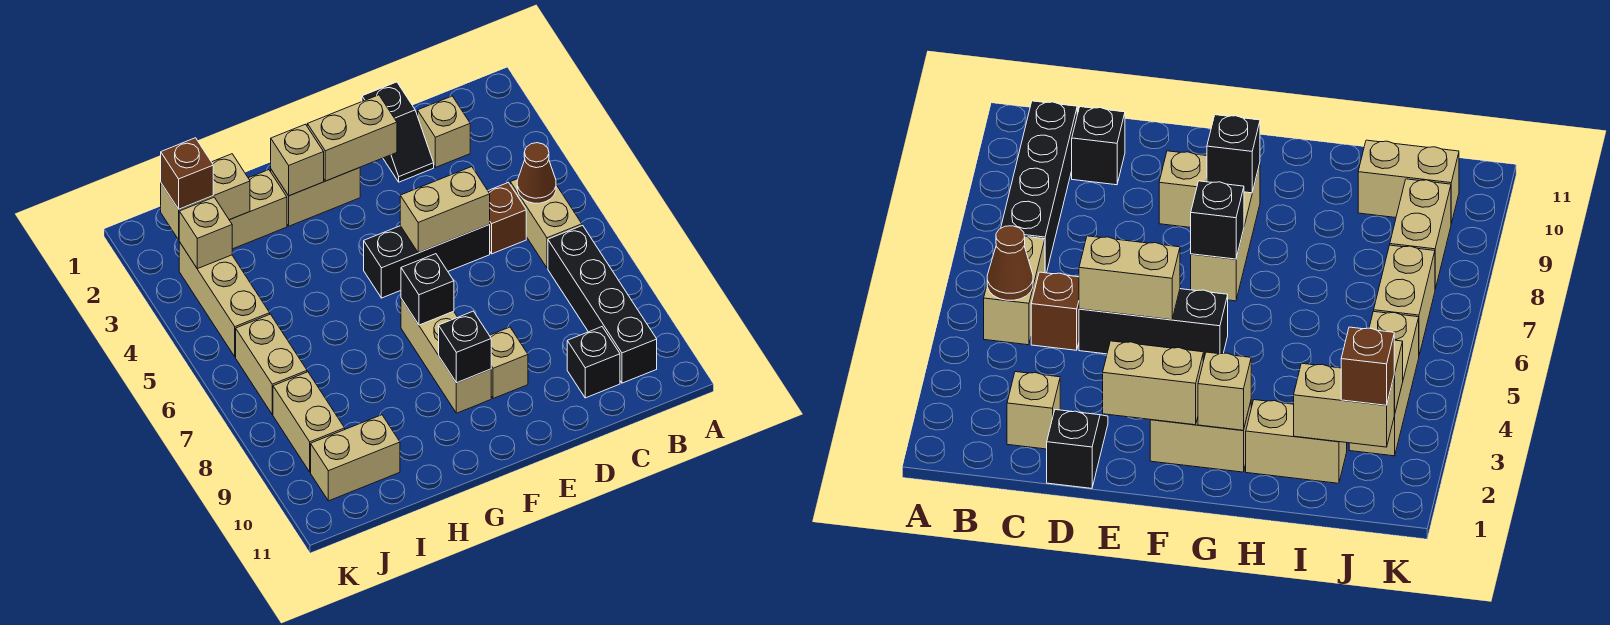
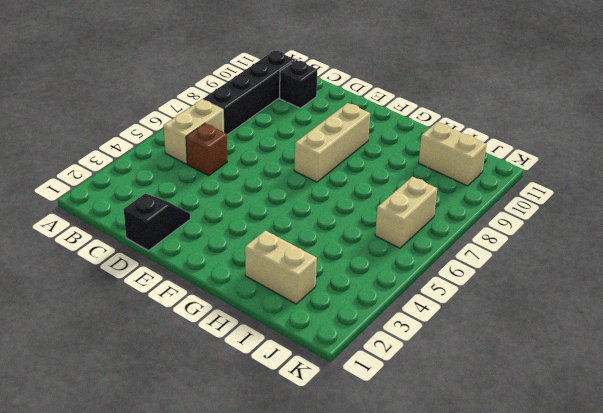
none -> tan brick C2 level 1
none -> black brick D5:F5 level 1
none -> tan brick E9 level 1

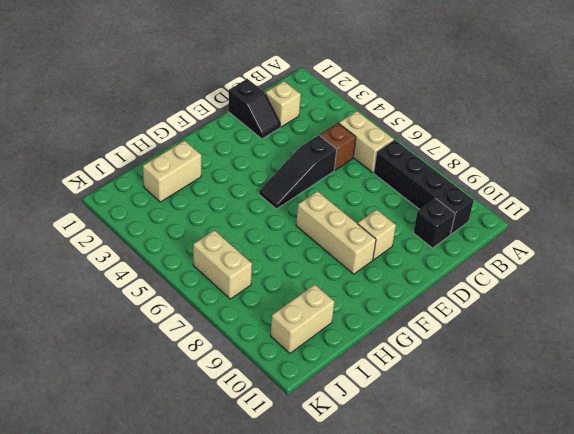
black slope D5:F5 level 1 top D -> black brick D5:F5 level 1
none -> tan brick F2:G2 level 1
none -> tan brick J3:J5 level 1
none -> tan brick J8:J9 level 1

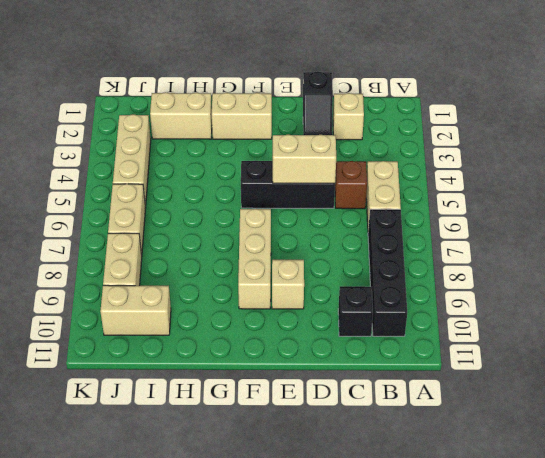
none -> brown cone B5 level 2
none -> tan brick E2:F2 level 2
none -> black brick F7 level 2

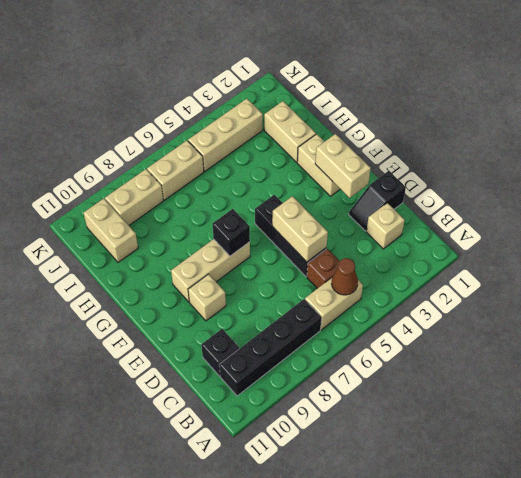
none -> black brick F9 level 2
none -> tan brick G2 level 2
none -> tan brick I2:J2 level 2

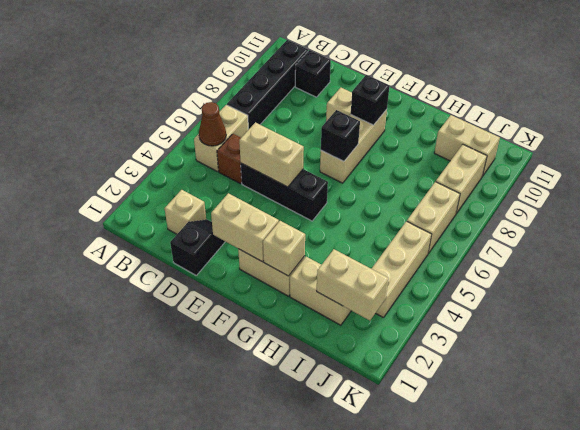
none -> tan brick J3 level 2
none -> brown brick J2 level 3

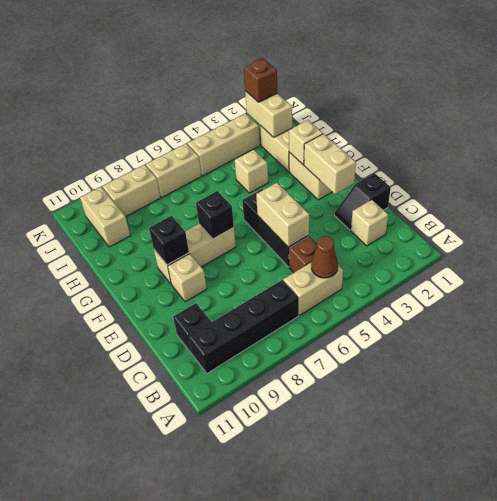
tan brick H4 level 1 -> tan brick J3 level 2

